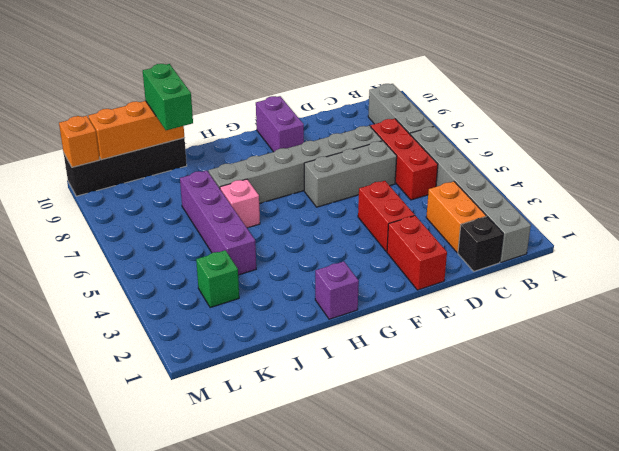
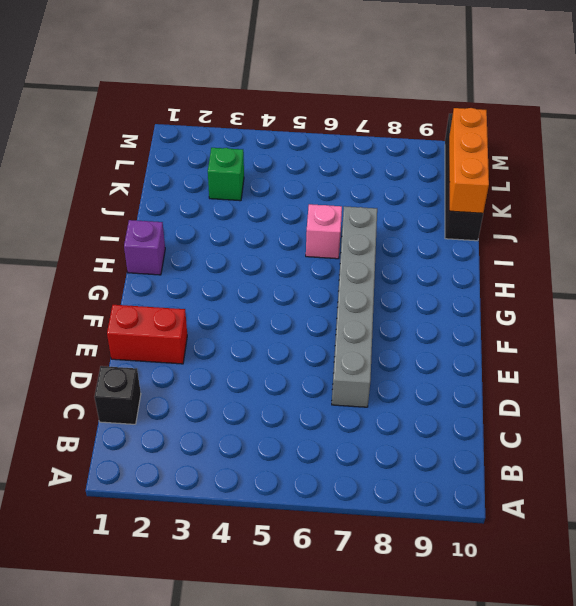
none -> grey brick B1:B6 level 1
none -> grey brick B7:B9 level 1
none -> orange brick C2:C3 level 1

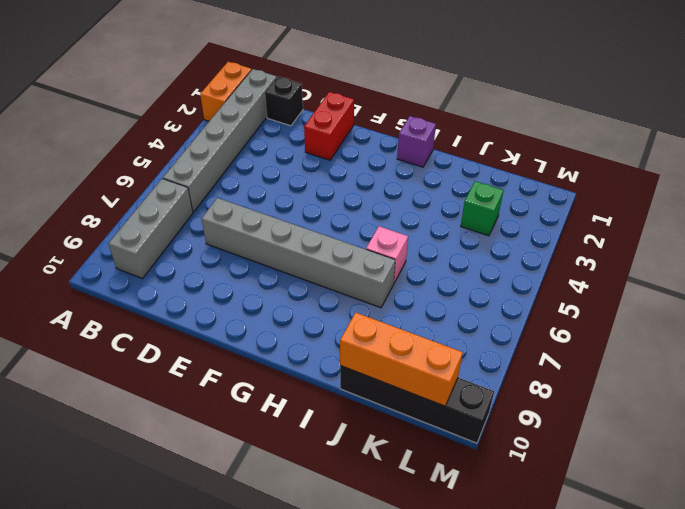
orange brick A1:A2 level 1 -> orange brick C2:C3 level 1
none -> red brick C5:C7 level 1
none -> grey brick D6:F6 level 1
none -> red brick E3:E4 level 1

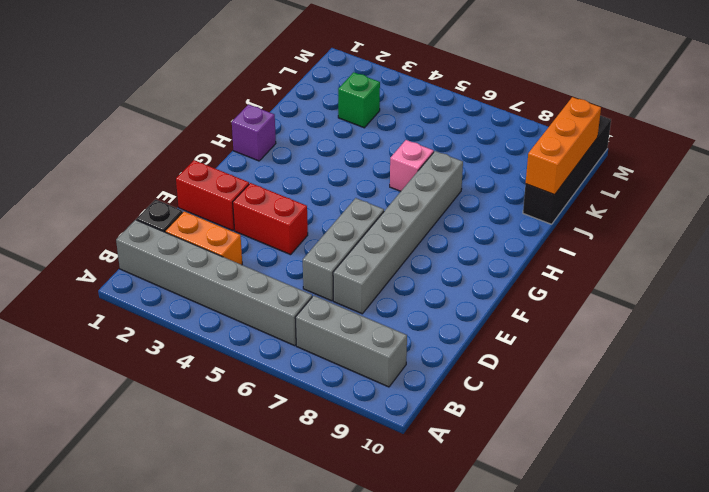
none -> red brick C5:C7 level 1
none -> purple brick F9:F10 level 1
none -> purple brick J4:J7 level 1

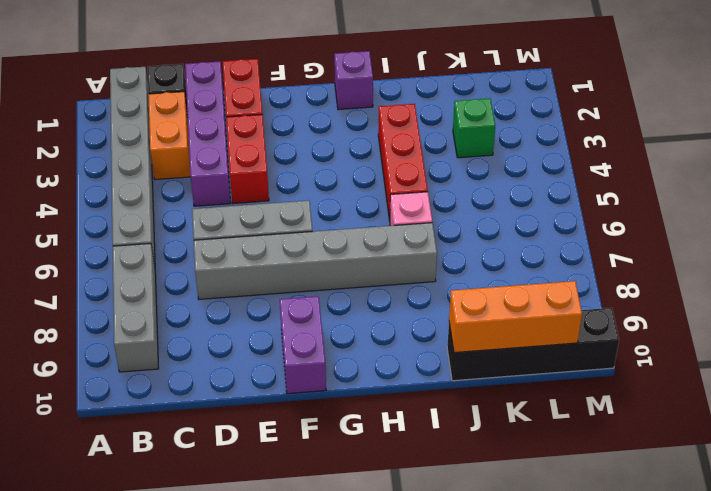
purple brick D1:D4 level 1 -> purple brick J4:J7 level 1
red brick I3:I5 level 1 -> red brick C5:C7 level 1
none -> orange brick M10 level 2
none -> green brick J9:J10 level 3

